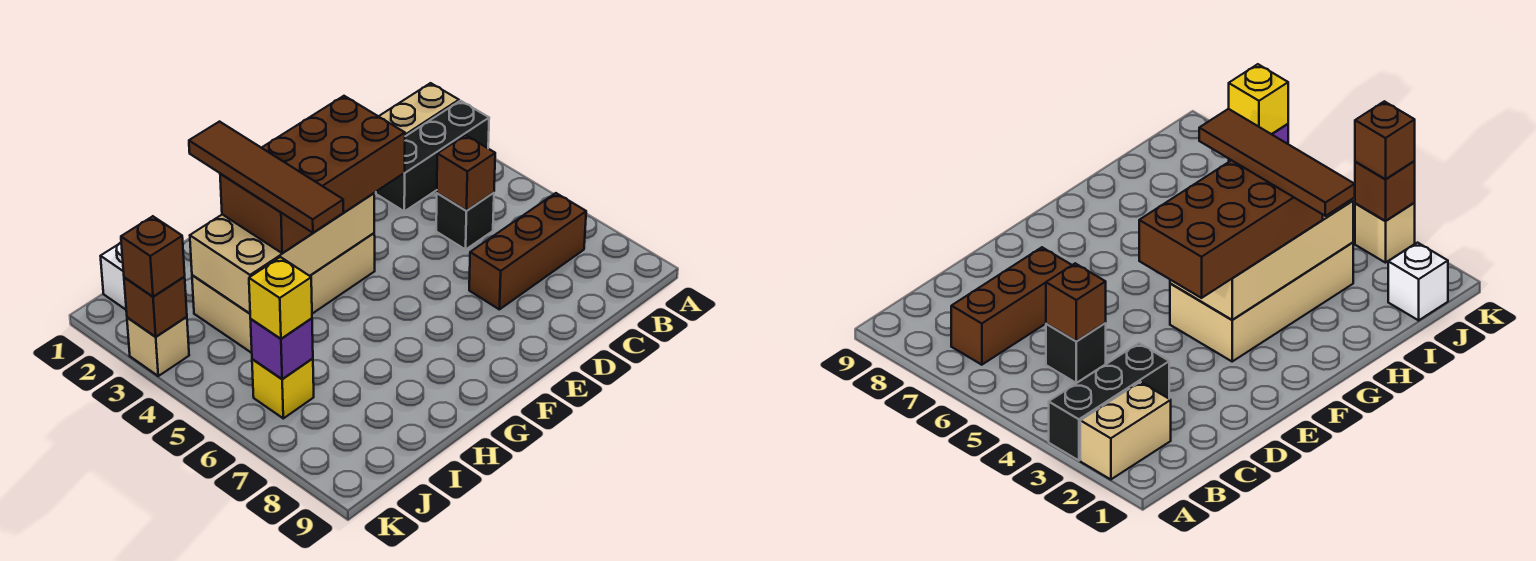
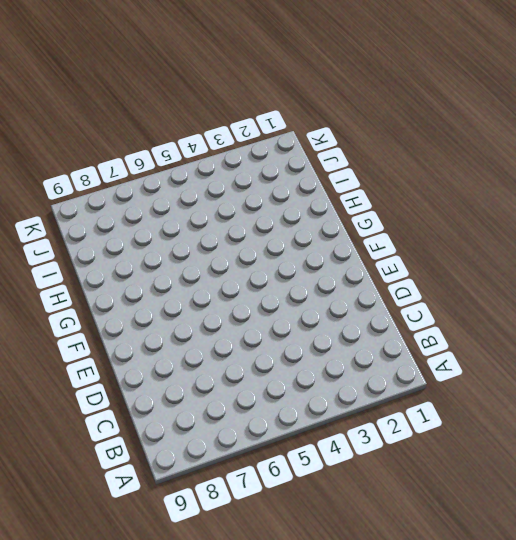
none -> tan brick A2:B2 level 1
none -> black brick A3:C3 level 1
none -> brown brick B7:D7 level 1

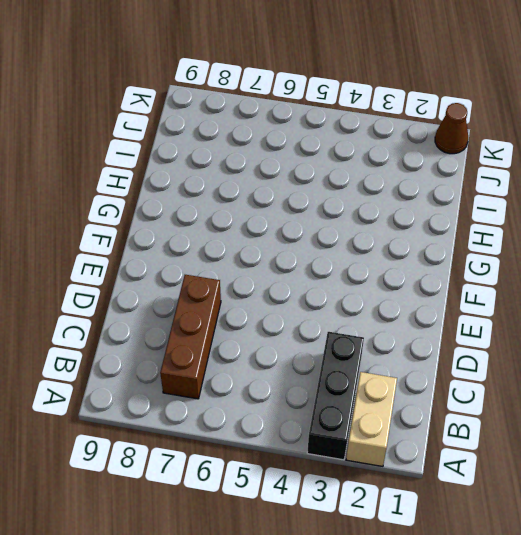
brown cone K1 level 1 -> none
none -> black brick C5 level 1
none -> tan brick F3:I4 level 1
none -> white brick J1 level 1

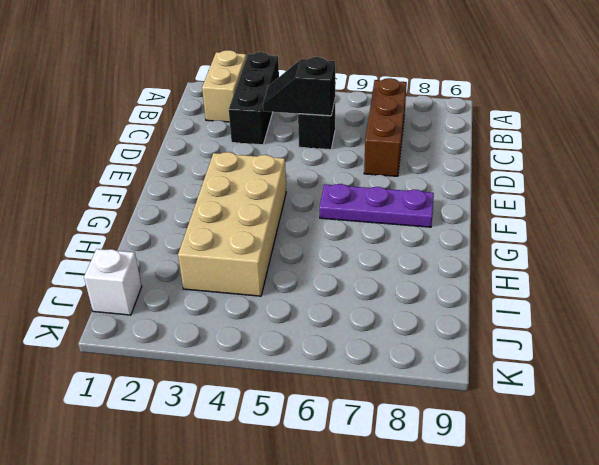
black slope C4:C5 level 2 top 5 -> brown brick C5 level 2
purple plate F6:F8 level 1 -> none
none -> yellow brick J6 level 1
none -> tan brick K3 level 1
none -> tan brick F3:I4 level 2

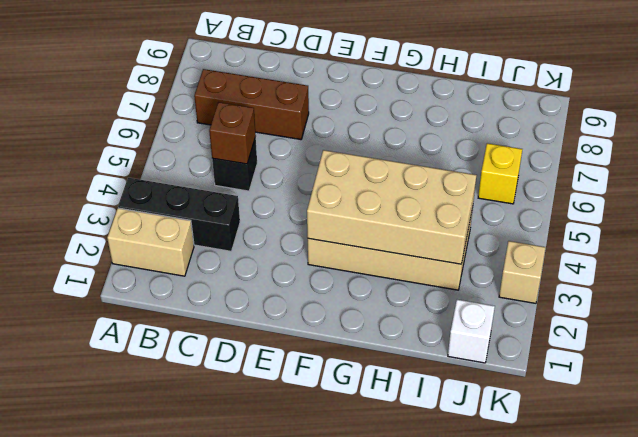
none -> purple brick J6 level 2
none -> brown brick K3 level 2
none -> brown brick E3:H4 level 3

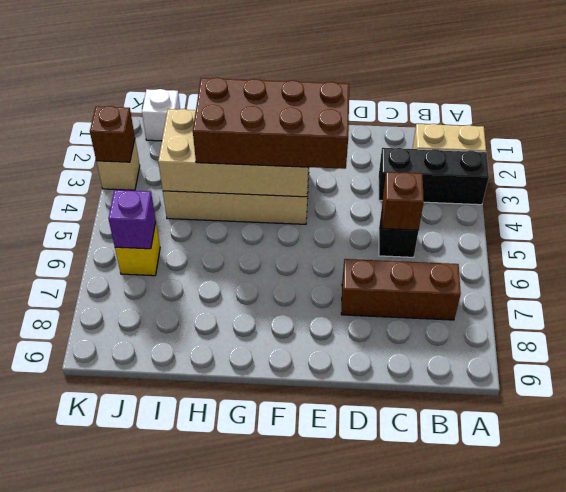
none -> yellow brick J6 level 3
none -> brown brick K3 level 3
none -> brown tile H2:H5 level 4

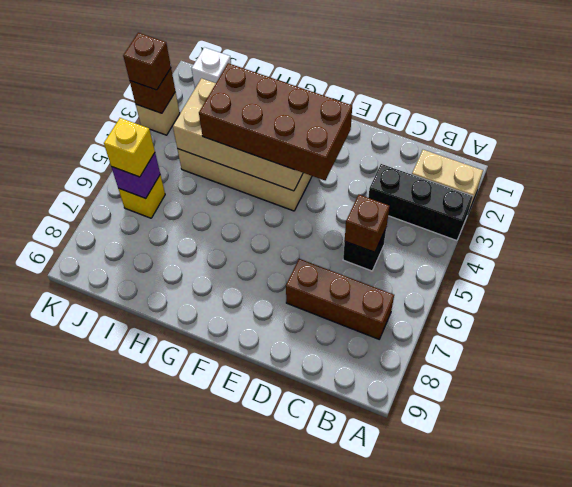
none -> brown tile H2:H5 level 4

